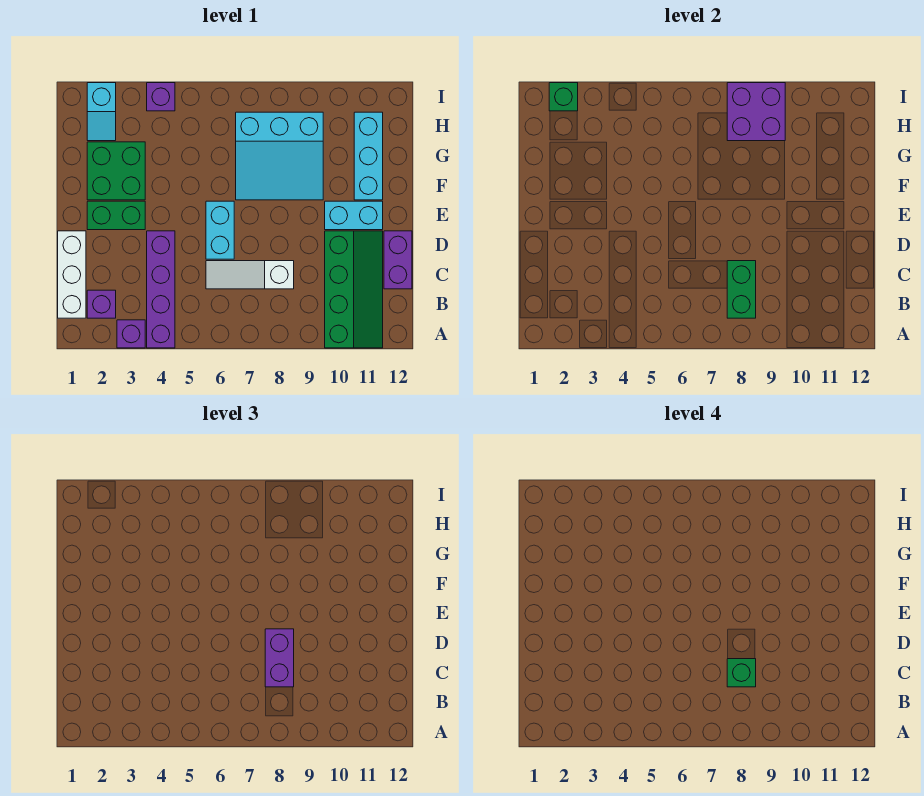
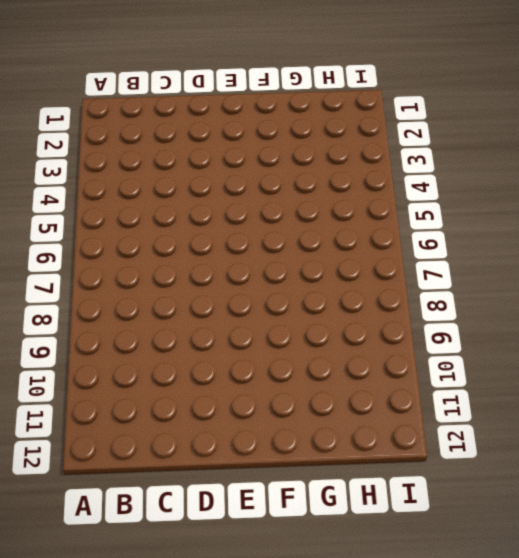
none -> purple brick A3 level 1
none -> purple brick A4:D4 level 1
none -> green slope A10:D11 level 1 top 10

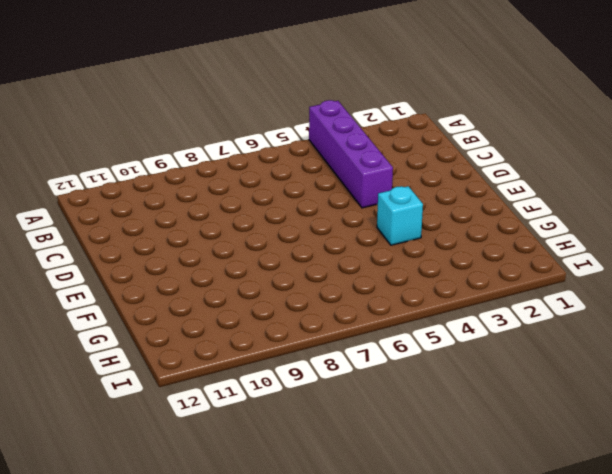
cyan brick F4 level 1 -> none
none -> purple brick A3 level 1
none -> green slope A10:D11 level 1 top 10
none -> white brick B1:D1 level 1

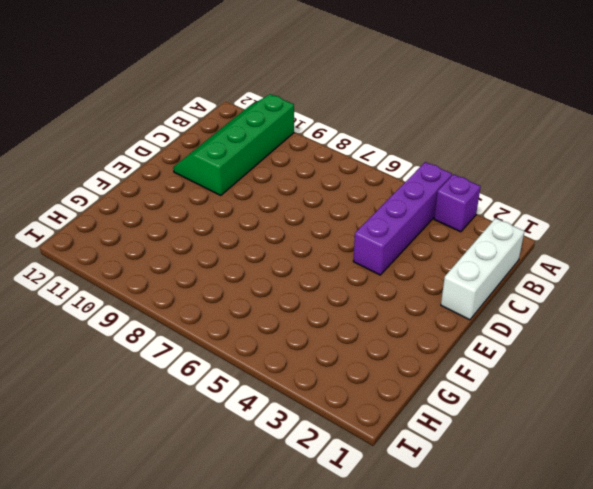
none -> purple brick B2 level 1
none -> white slope C6:C8 level 1 top 8
none -> purple brick C12:D12 level 1

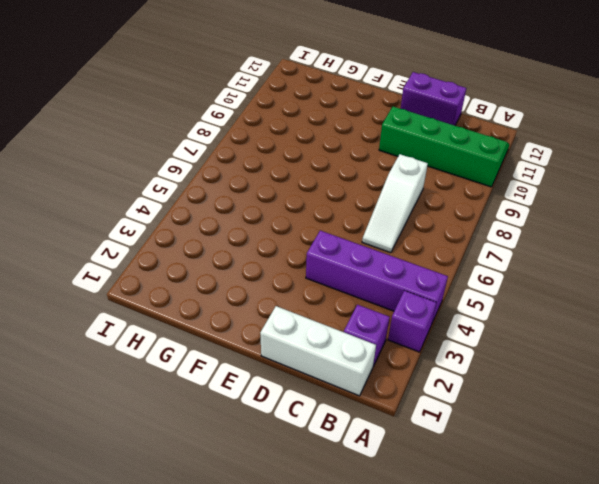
none -> cyan brick D6:E6 level 1
none -> green brick E2:E3 level 1
none -> cyan brick E10:E11 level 1

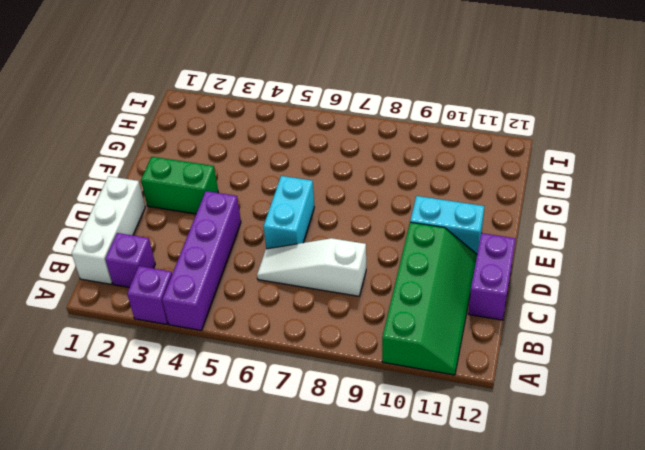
none -> green brick F2:G3 level 1
none -> cyan slope F7:H9 level 1 top H
none -> cyan brick F11:H11 level 1

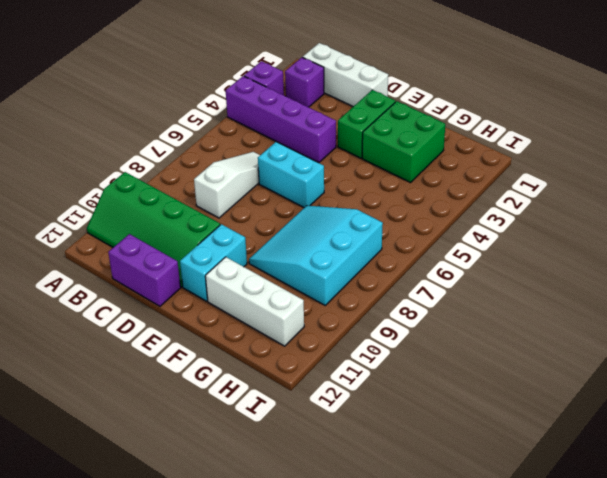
white brick F11:H11 level 1 -> cyan brick F11:H11 level 1
none -> cyan slope H2:I2 level 1 top I
none -> purple brick I4 level 1
none -> green brick B8:C8 level 2

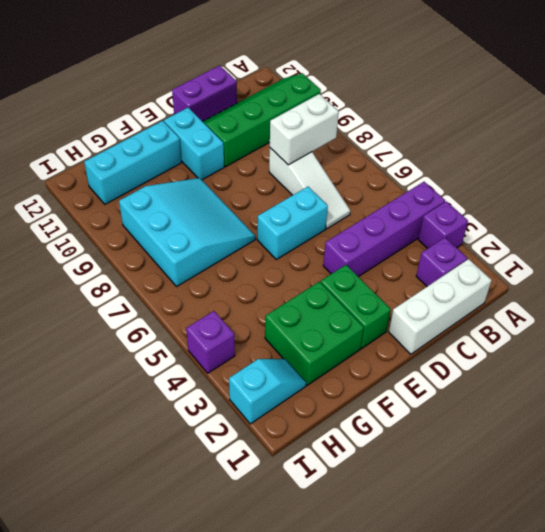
white brick B8:C8 level 2 -> green brick B8:C8 level 2
none -> purple brick H8:I9 level 2
none -> green brick I2 level 2
none -> purple brick C8:D8 level 3

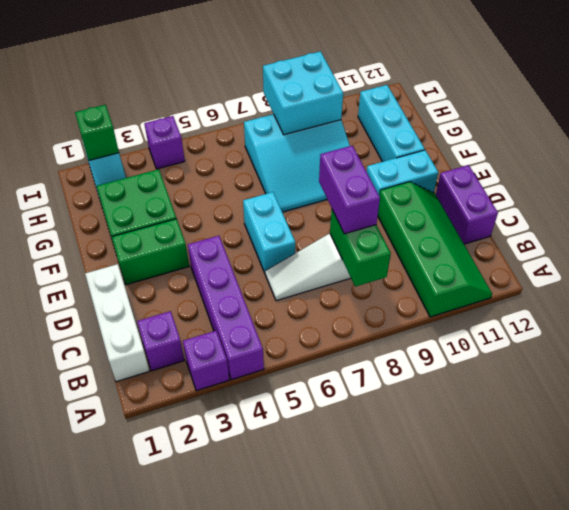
cyan brick H8:I9 level 2 -> purple brick H8:I9 level 2
none -> green brick C8 level 4

